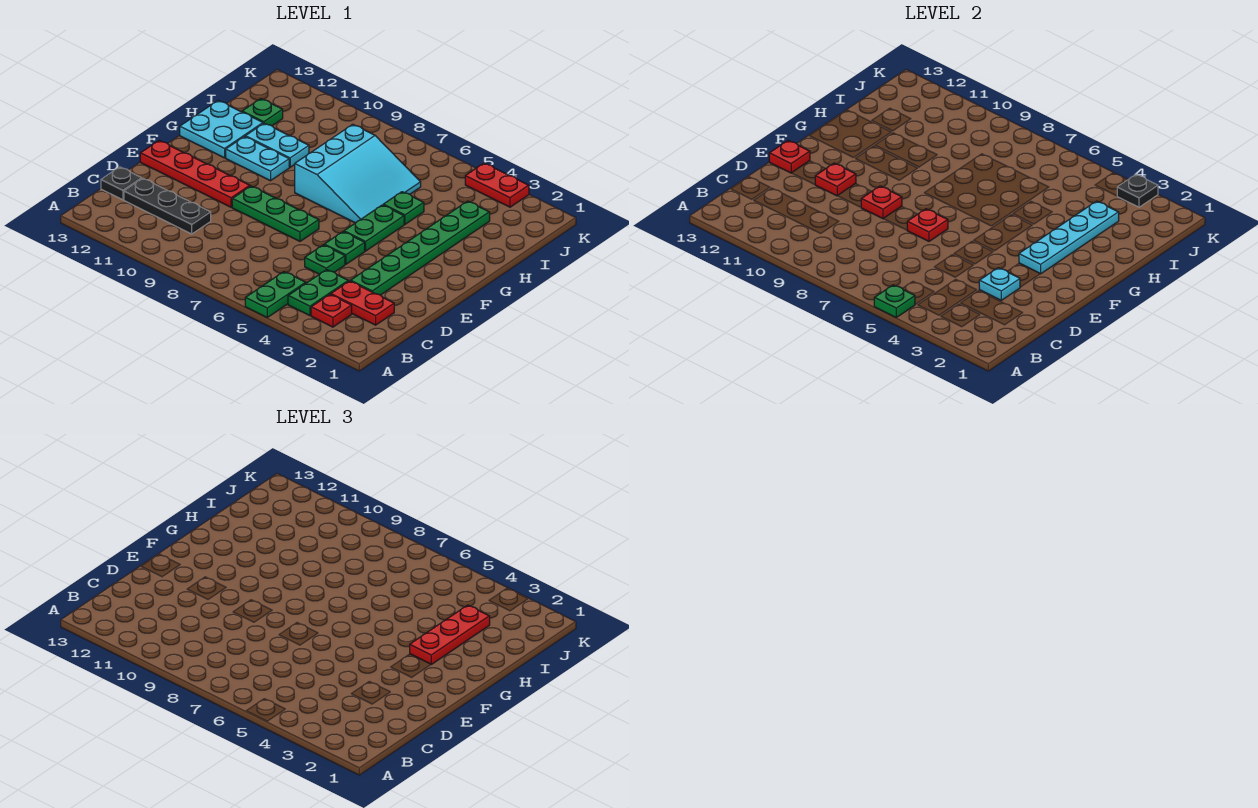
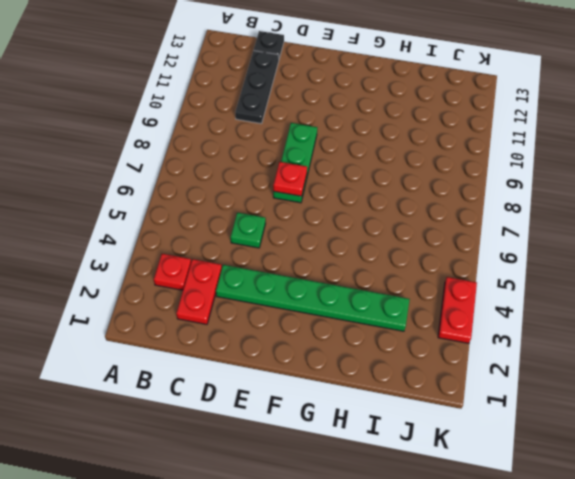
none -> green plate A5:B5 level 1
none -> green plate B4:C4 level 1
none -> green plate E5 level 1

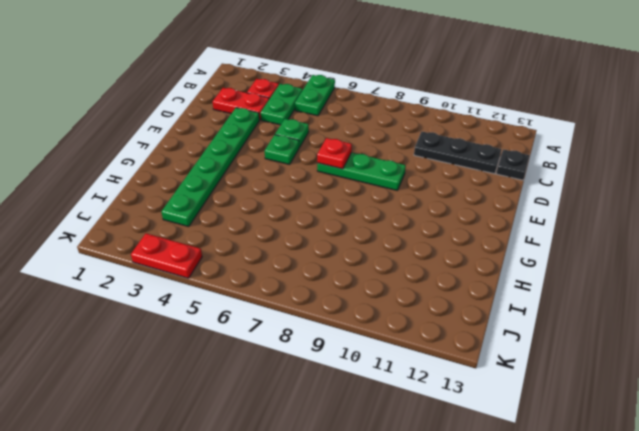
none -> red plate E10:E13 level 1
none -> green plate F5:G5 level 1
none -> cyan slope G6:I8 level 1 top 8

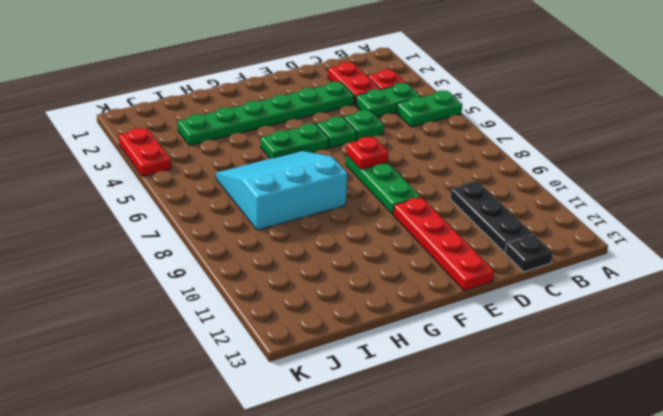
none -> cyan plate G10:G11 level 1
none -> cyan plate G12:H13 level 1
none -> green plate H5 level 1

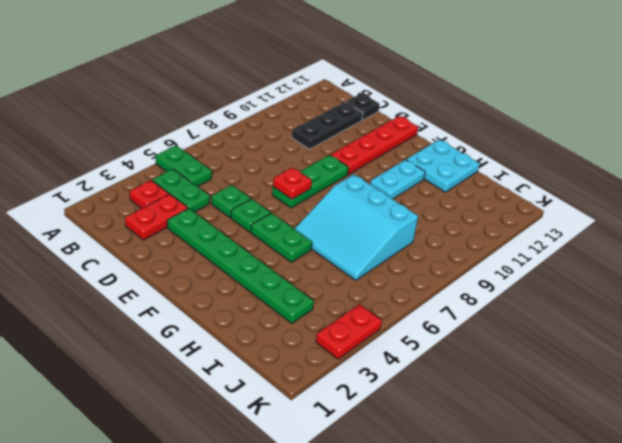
none -> green plate H5 level 1
none -> cyan plate H10:H11 level 1
none -> green plate I12 level 1

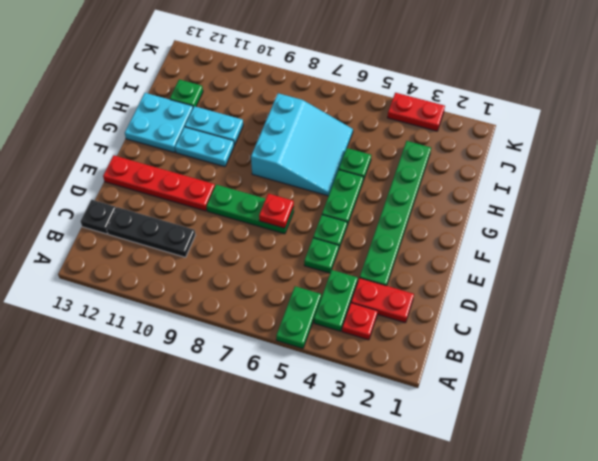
none -> green plate A5 level 2
none -> cyan plate D3 level 2
none -> red plate E9 level 2

